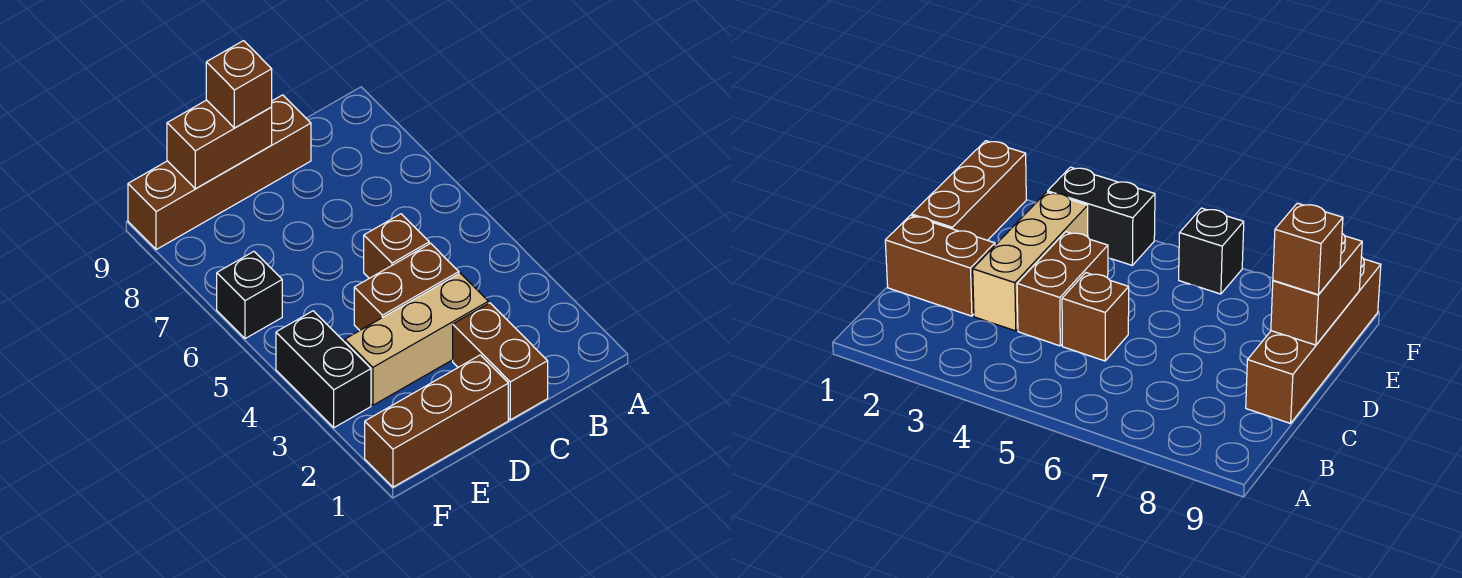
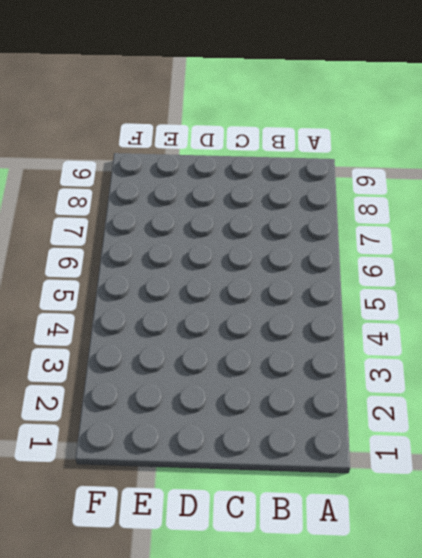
none -> brown brick C1:C2 level 1
none -> tan brick C3:E3 level 1

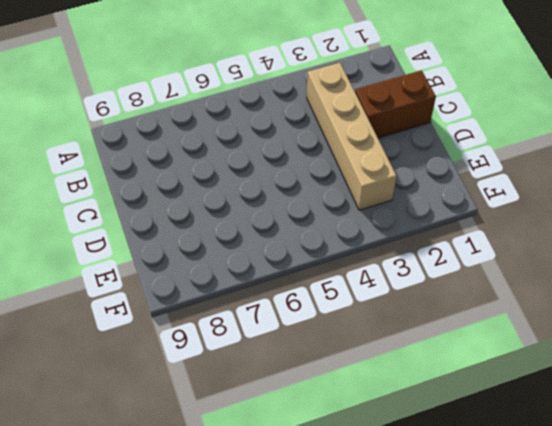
tan brick B3:E3 level 1 -> tan brick C3:E3 level 1
none -> brown brick C4:D4 level 1
none -> brown brick C5 level 1

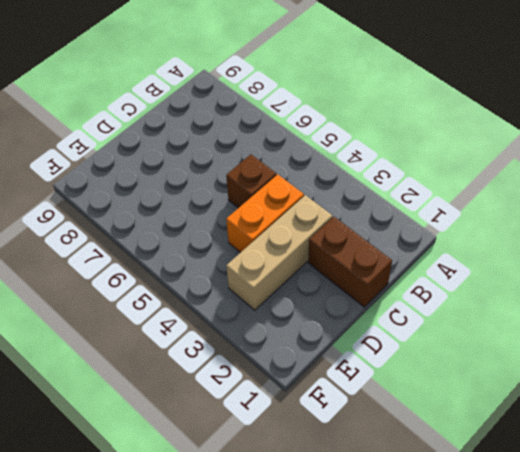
orange brick C4:D4 level 1 -> brown brick C4:D4 level 1
none -> brown brick C9:F9 level 1
none -> brown brick D1:F1 level 1

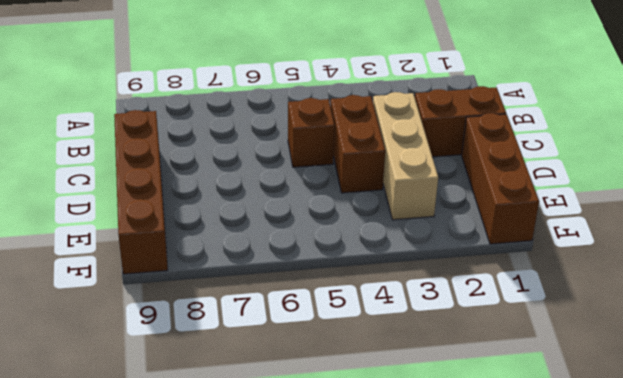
none -> black brick F3:F4 level 1
none -> black brick F6 level 1

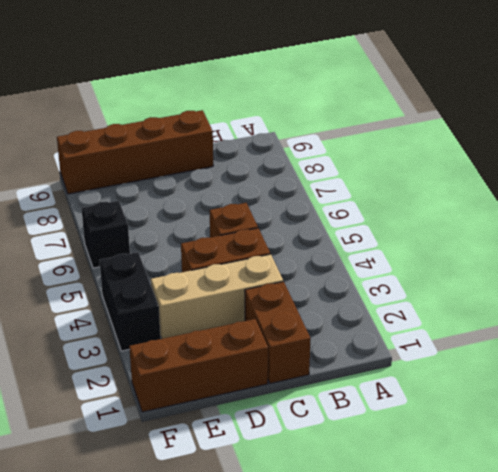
none -> brown brick D9:E9 level 2
none -> brown brick D9 level 3

